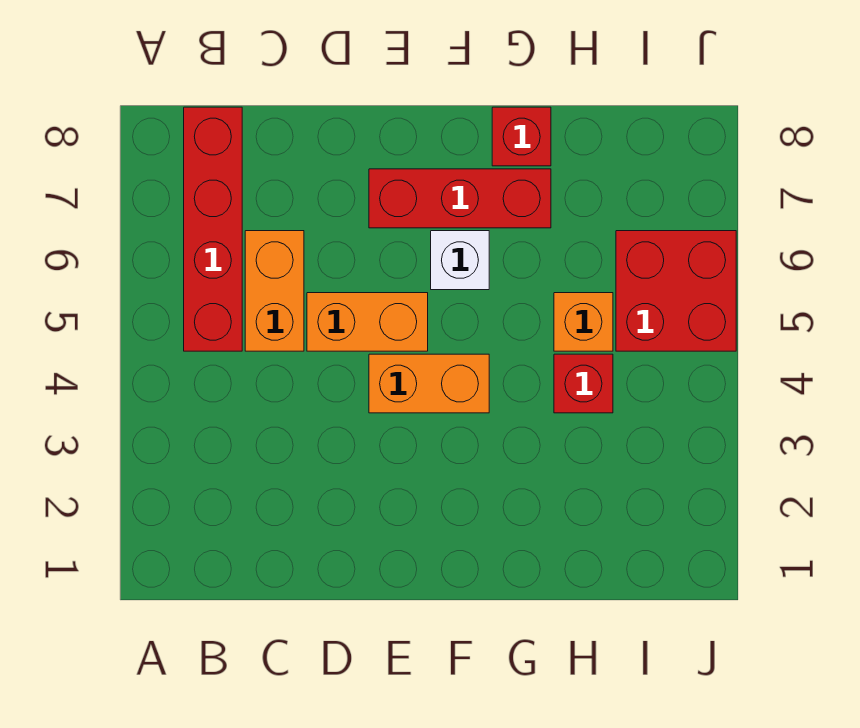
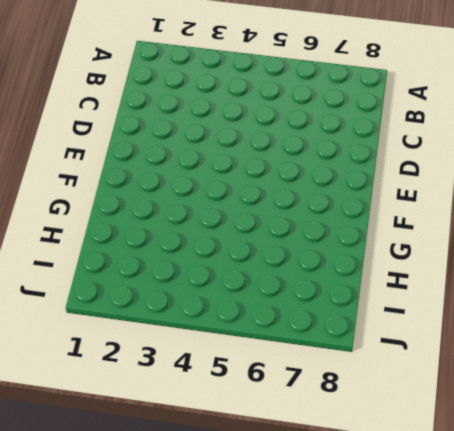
none -> red brick B5:B8 level 1
none -> orange brick C5:C6 level 1

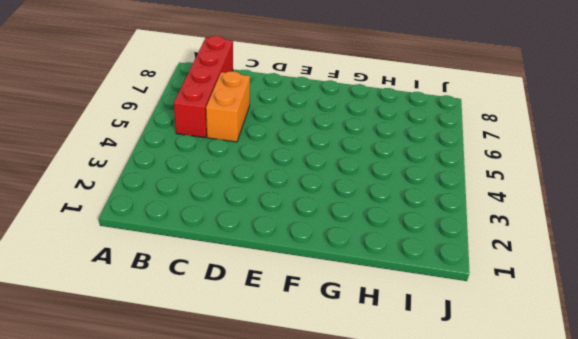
none -> orange brick D5:E5 level 1
none -> orange brick E4:F4 level 1

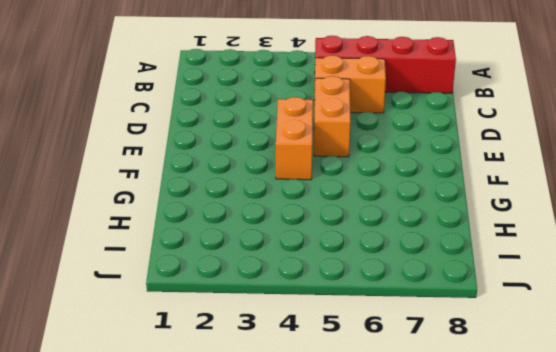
none -> red brick E7:G7 level 1
none -> white brick F6 level 1

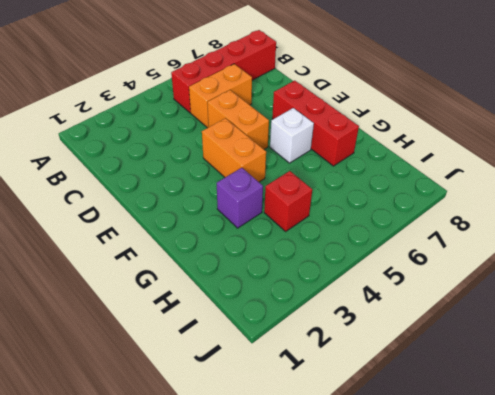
purple brick G3 level 1 -> none
none -> red brick G8 level 1
none -> orange brick H5 level 1

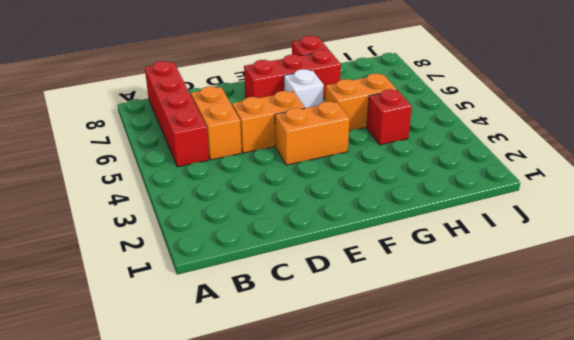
orange brick G5:H5 level 1 -> orange brick H5 level 1
none -> red brick I5:J6 level 1

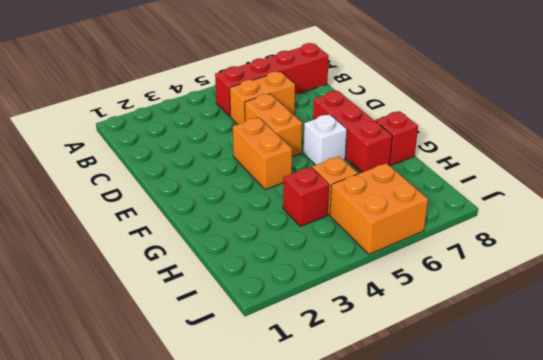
orange brick I5:J6 level 1 -> red brick I5:J6 level 1

